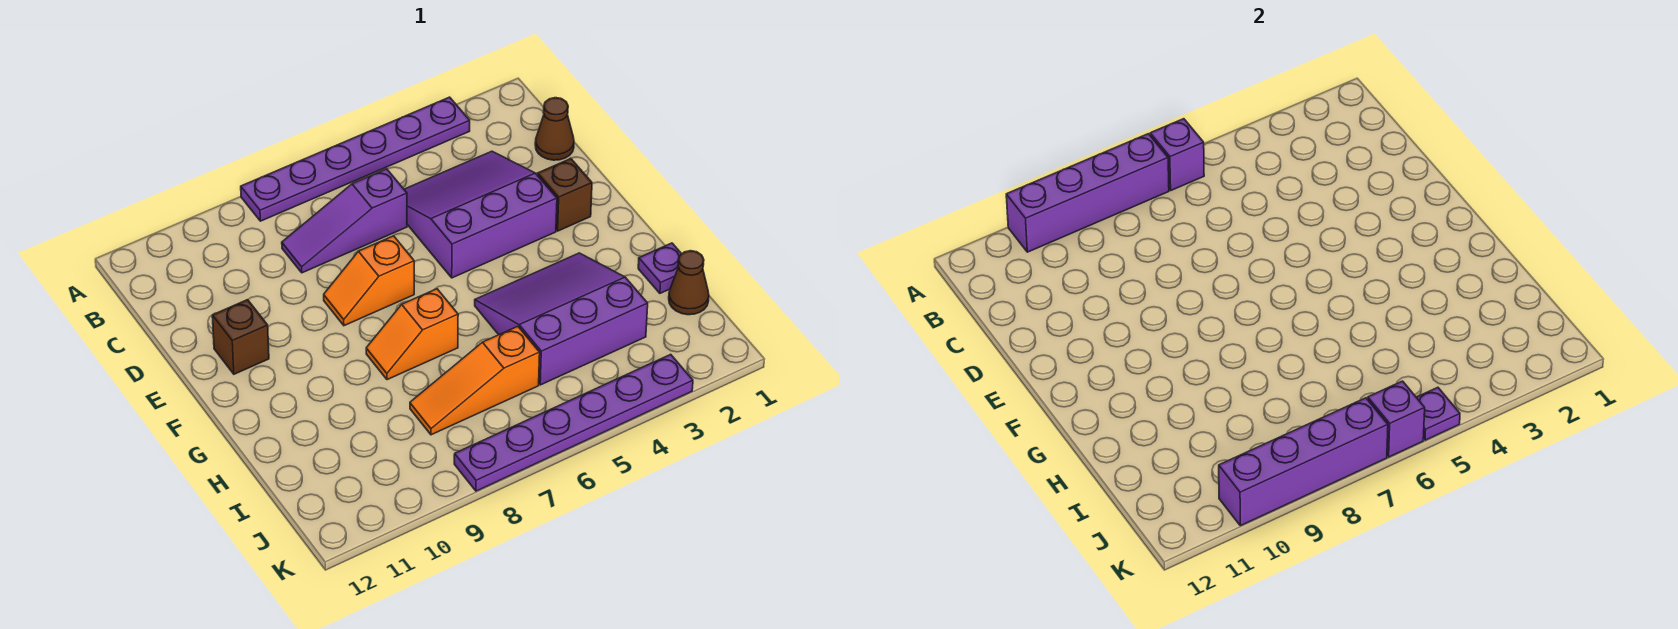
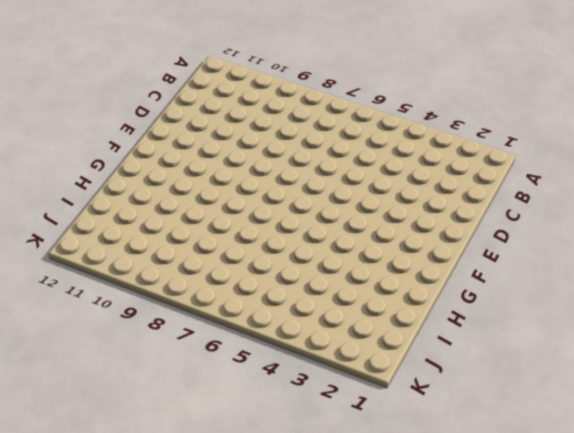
none -> purple plate A3:A8 level 1
none -> brown cone C1 level 1
none -> purple slope C3:E5 level 1 top E

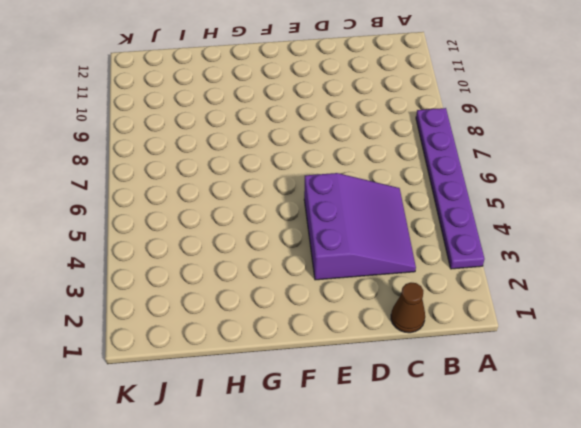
none -> purple slope C6:C8 level 1 top 6
none -> brown brick E2 level 1
none -> orange slope E7:E8 level 1 top 7

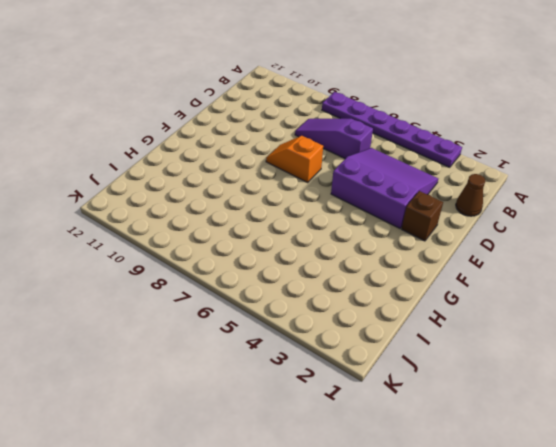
none -> brown brick E11 level 1
none -> purple slope G3:I5 level 1 top I
none -> orange slope G7:G8 level 1 top 7

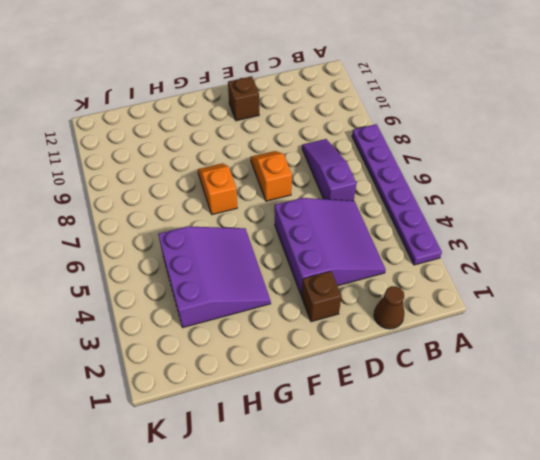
none -> purple plate H1 level 1
none -> brown cone I1 level 1
none -> orange slope I6:I8 level 1 top 6

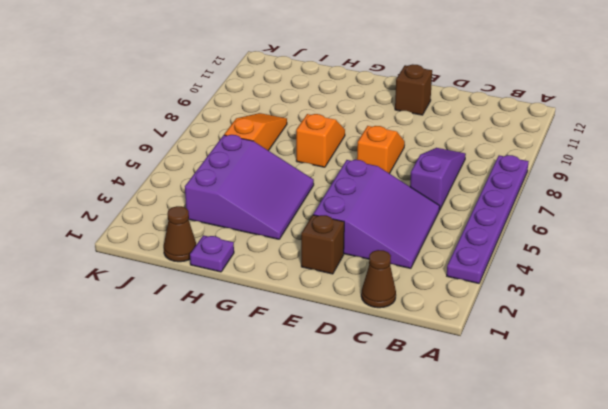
none -> purple plate K3:K8 level 1
none -> purple brick A6 level 2
none -> purple brick A7:A10 level 2

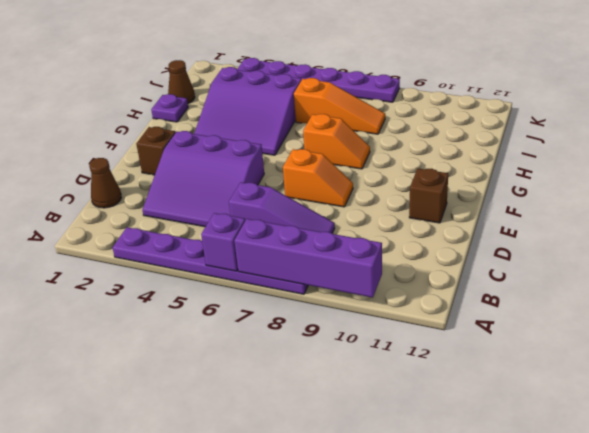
none -> purple plate K5 level 2
none -> purple brick K6 level 2
none -> purple brick K7:K10 level 2

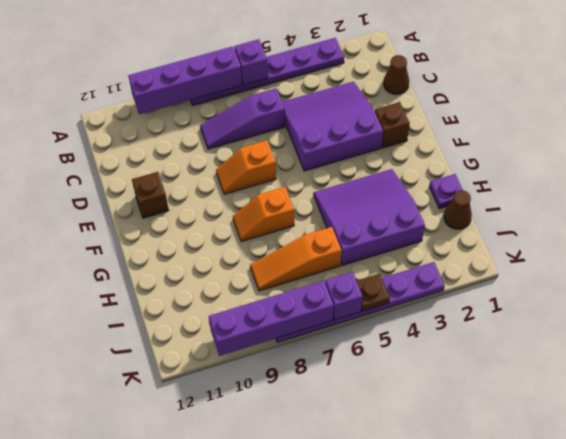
brown plate K5 level 2 -> purple plate K5 level 2

